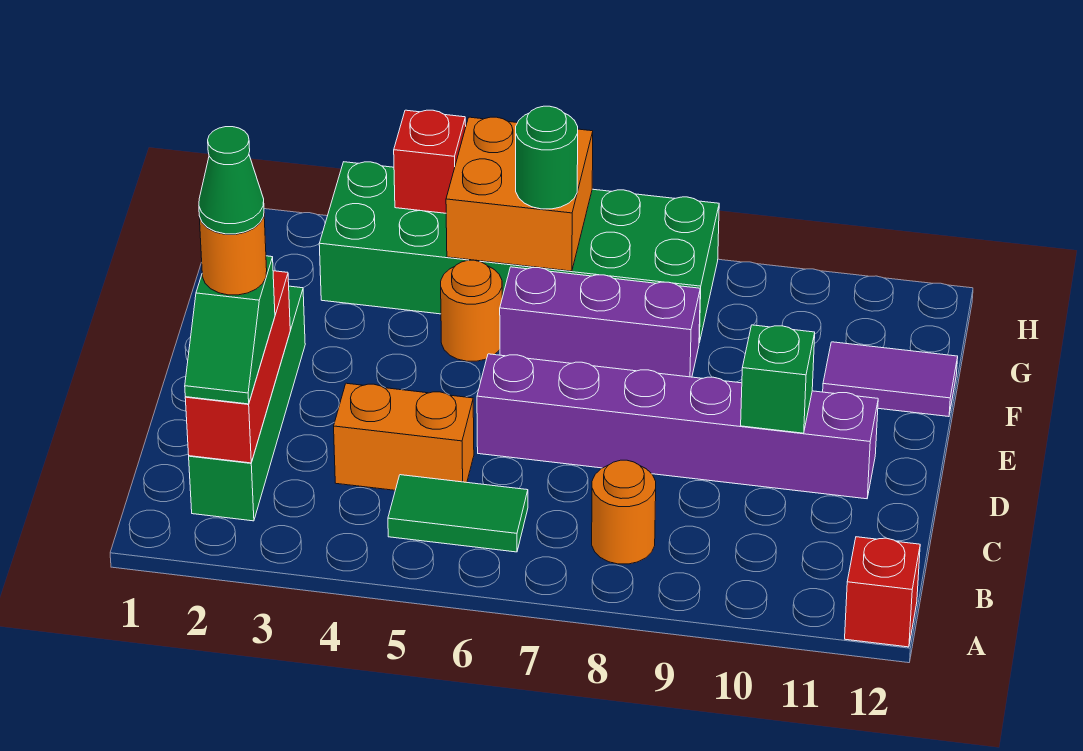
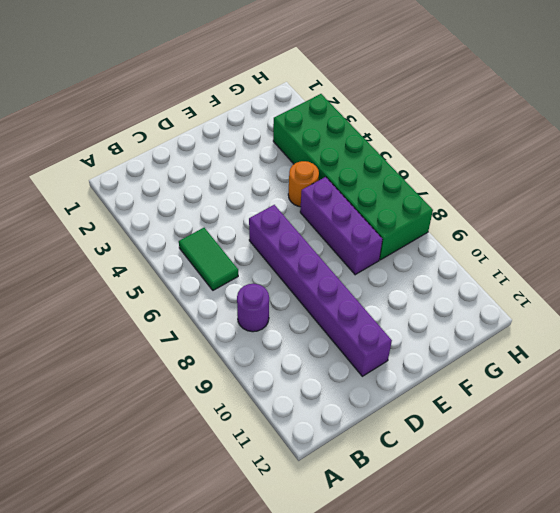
purple round brick B8 level 1 -> orange round brick B8 level 1
none -> red brick A12 level 1
none -> green brick B2:E2 level 1
none -> orange brick C4:C5 level 1

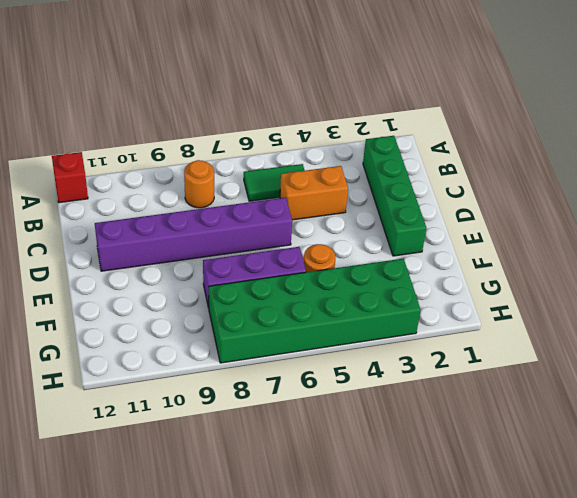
none -> purple tile F11:F12 level 1
none -> red brick B2:D2 level 2
none -> green brick D10 level 2

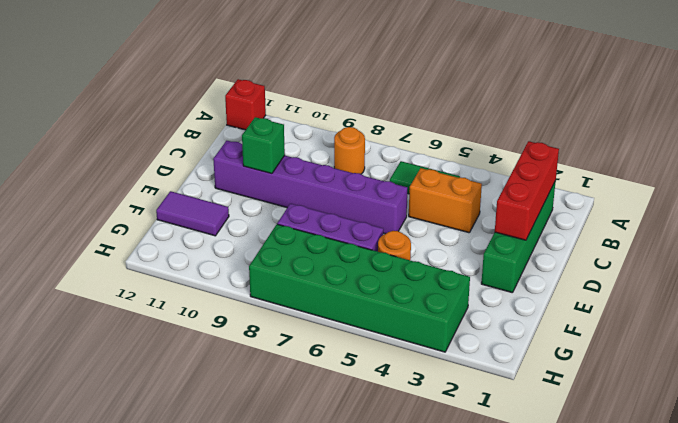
none -> orange brick G5:H6 level 2
none -> red brick H4 level 2
none -> green slope B2:C2 level 3 top C

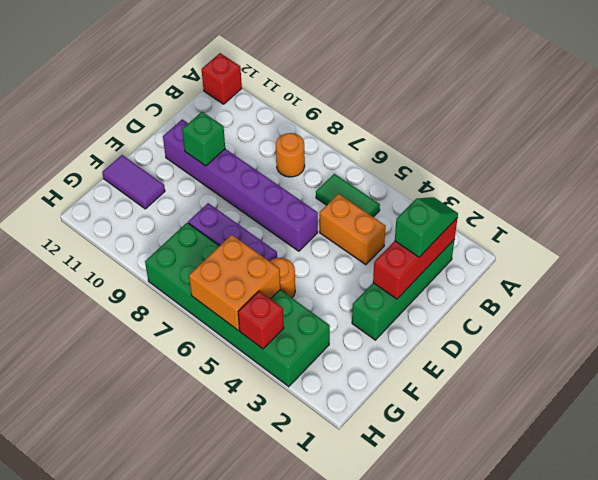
none -> green round brick G6 level 3
none -> orange round brick C2 level 4
none -> green cone C2 level 5

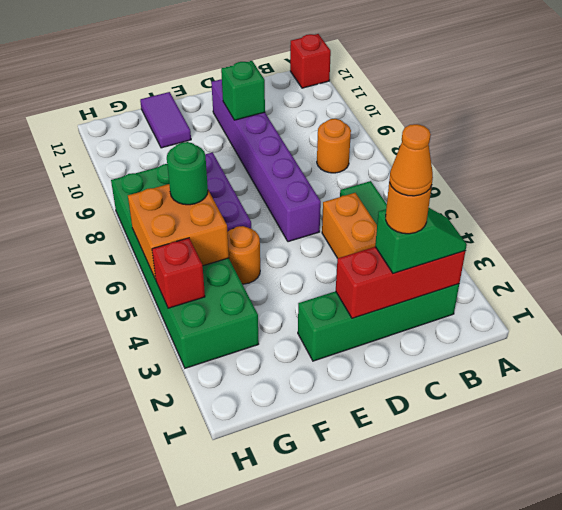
orange cone C2 level 5 -> green cone C2 level 5

